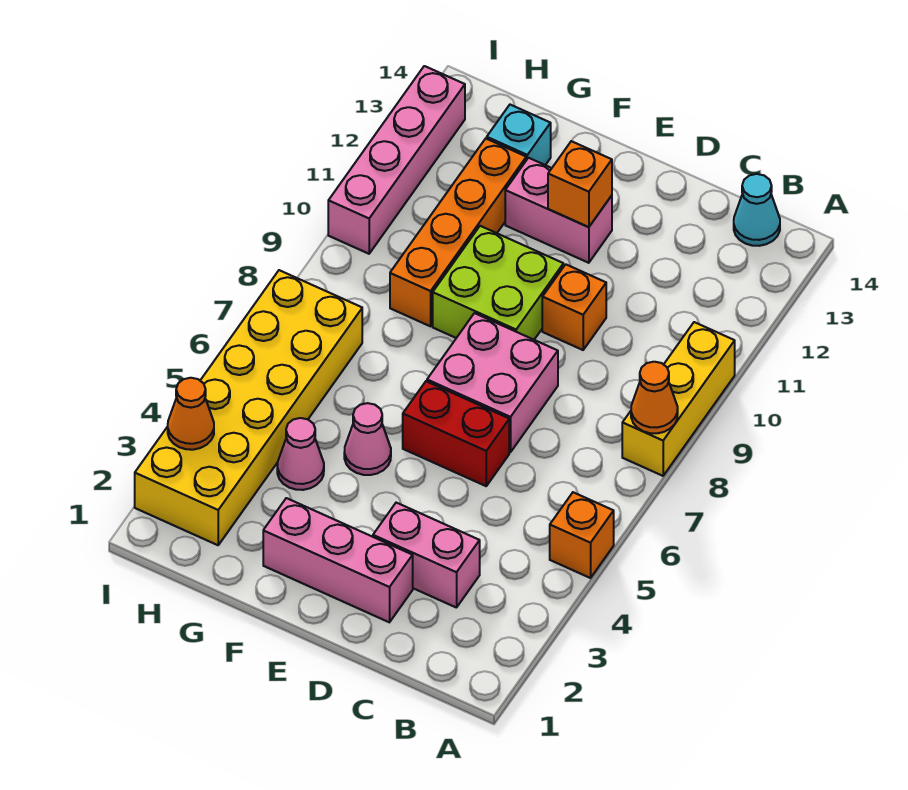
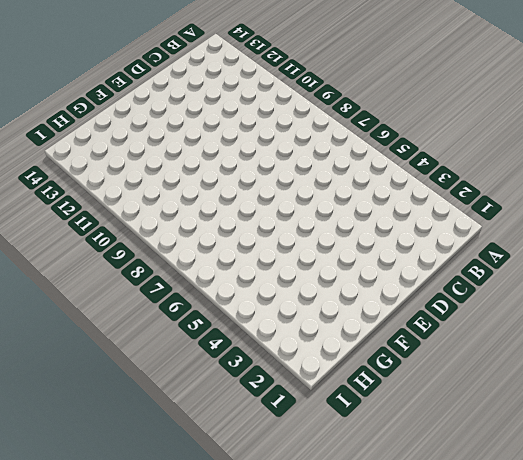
none -> orange brick A5 level 1
none -> yellow brick A8:A10 level 1
none -> cyan cone B14 level 1

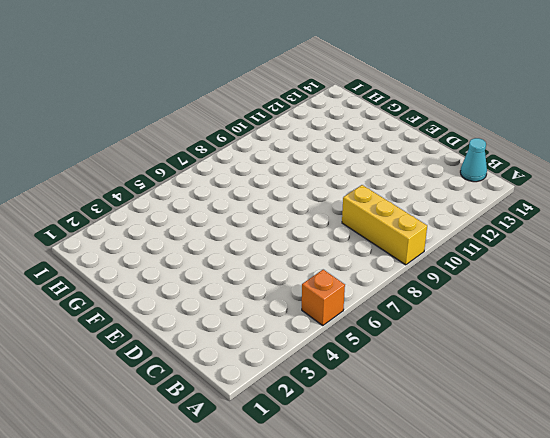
yellow brick A9:C9 level 1 -> yellow brick A8:A10 level 1
none -> pink brick C3:D3 level 1
none -> pink brick D2:F2 level 1
none -> red brick D6:E6 level 1

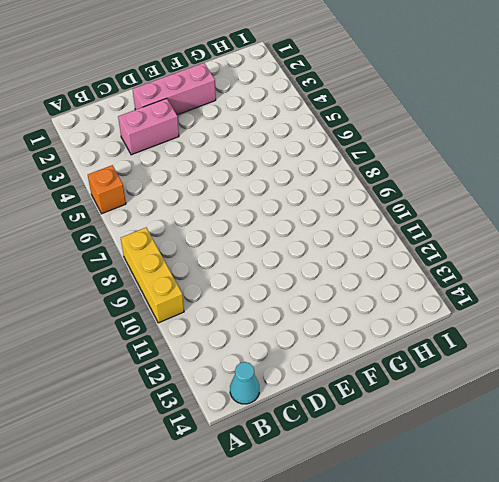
none -> red brick D6:E6 level 1
none -> pink brick D7:E8 level 1
none -> orange brick D10 level 1

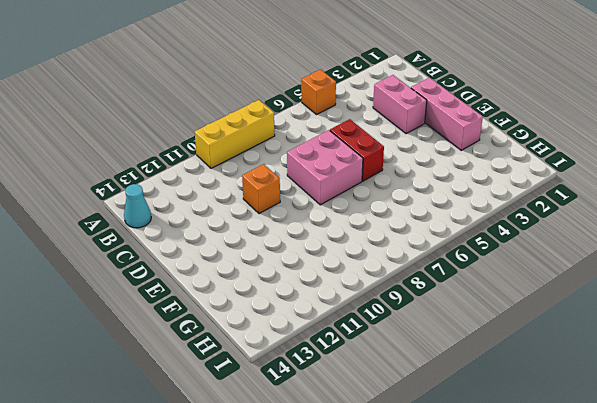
none -> lime brick E9:F10 level 1
none -> pink brick E12:F12 level 1
none -> pink cone F5 level 1

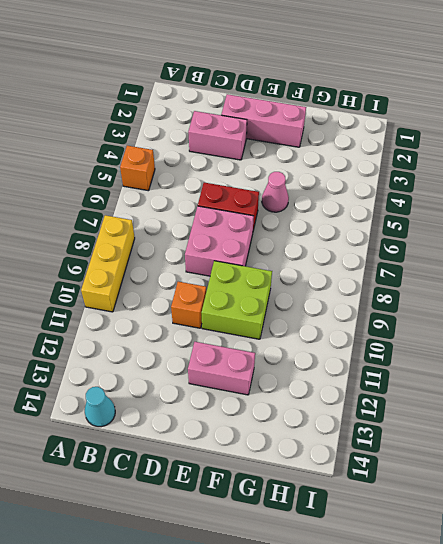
none -> pink cone G4 level 1
none -> orange brick G9:G12 level 1
none -> cyan brick G13 level 1

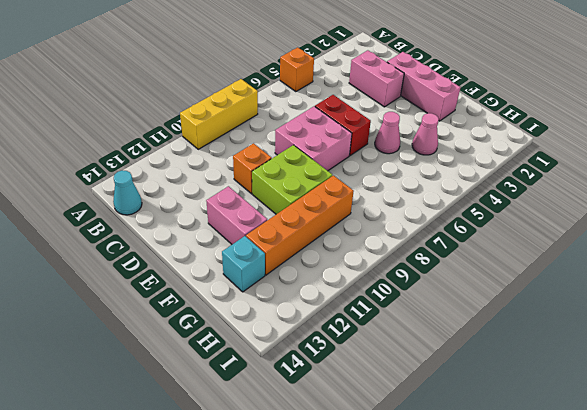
none -> yellow brick H2:I7 level 1
none -> pink brick I10:I13 level 1
none -> orange cone A8 level 2

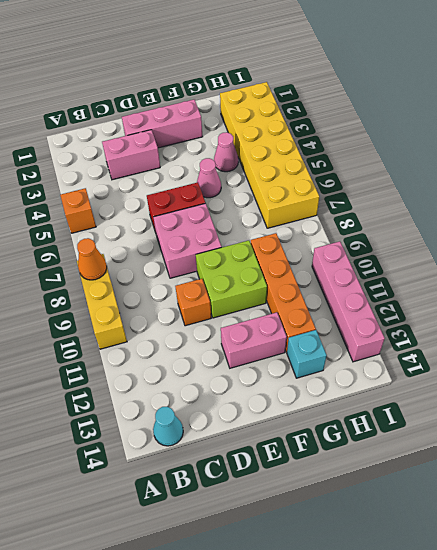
none -> orange brick E12 level 2
none -> orange cone I3 level 2

